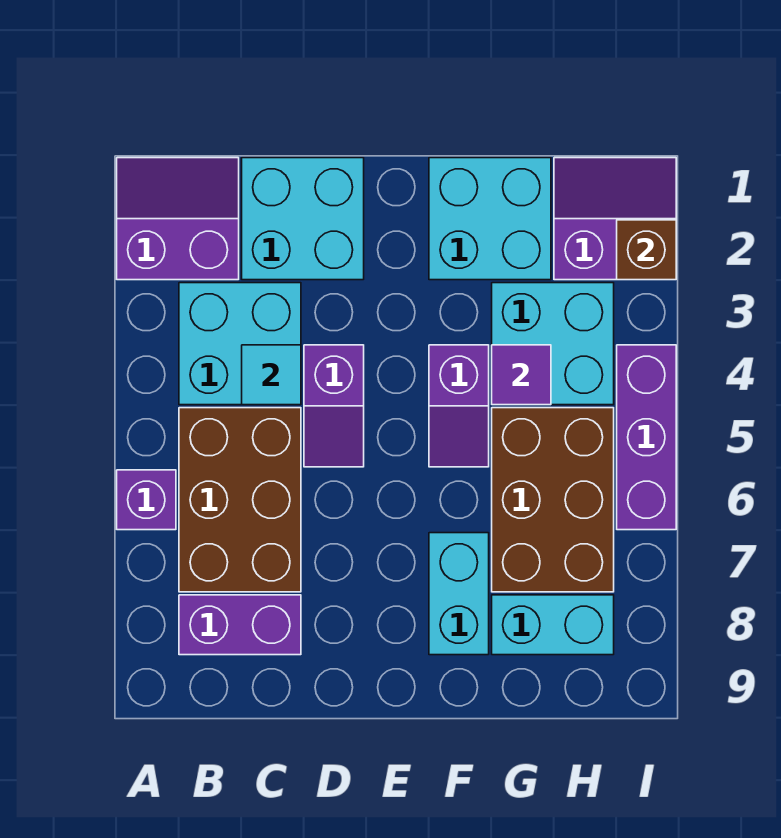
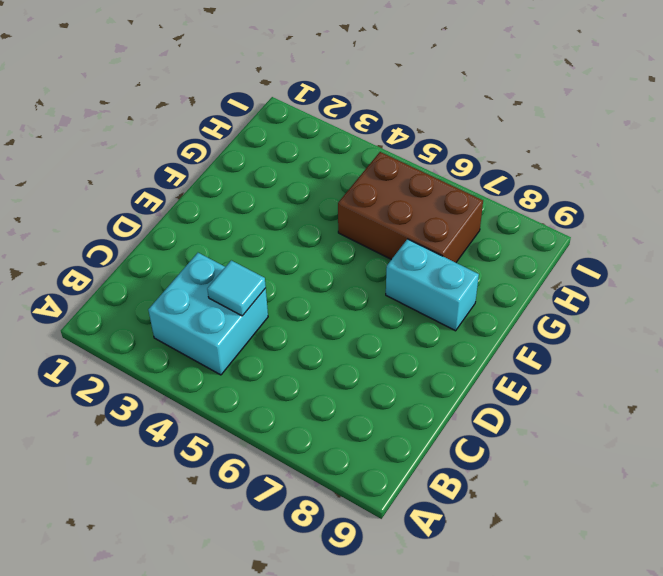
none -> purple slope A1:B2 level 1 top 2
none -> purple brick A6 level 1
none -> brown brick B5:C7 level 1

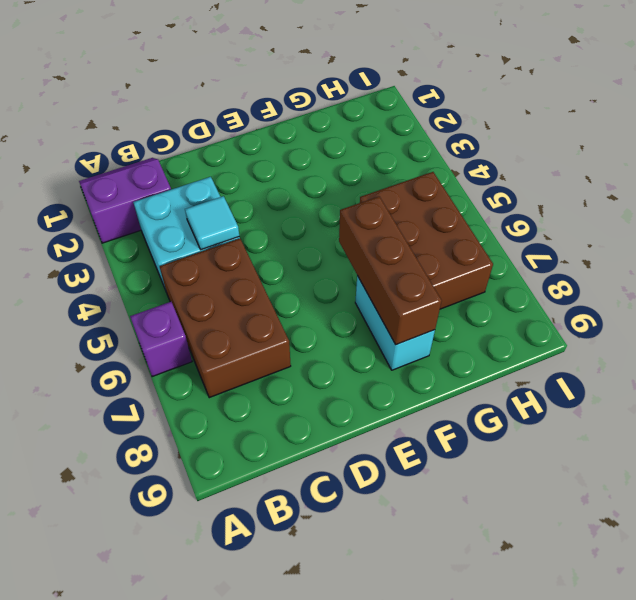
brown brick F6:F8 level 2 -> none
none -> purple brick B8:C8 level 1
none -> cyan brick C1:D2 level 1
none -> purple slope D4:D5 level 1 top 4

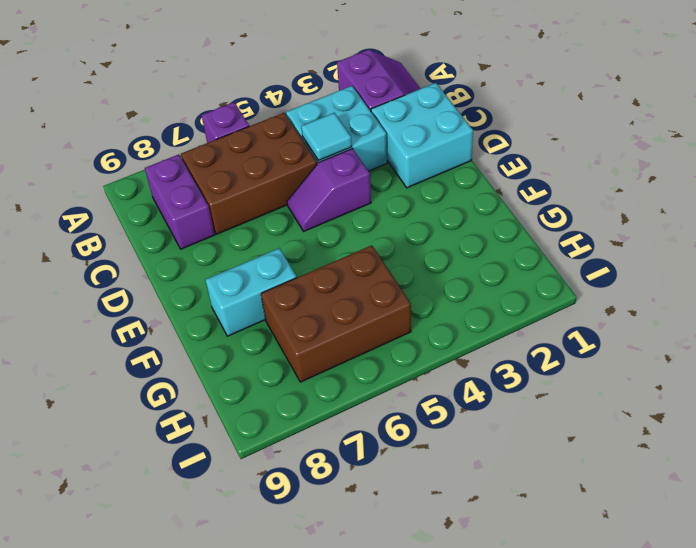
none -> cyan brick F1:G2 level 1
none -> purple slope F4:F5 level 1 top 4
none -> cyan brick G3:H4 level 1

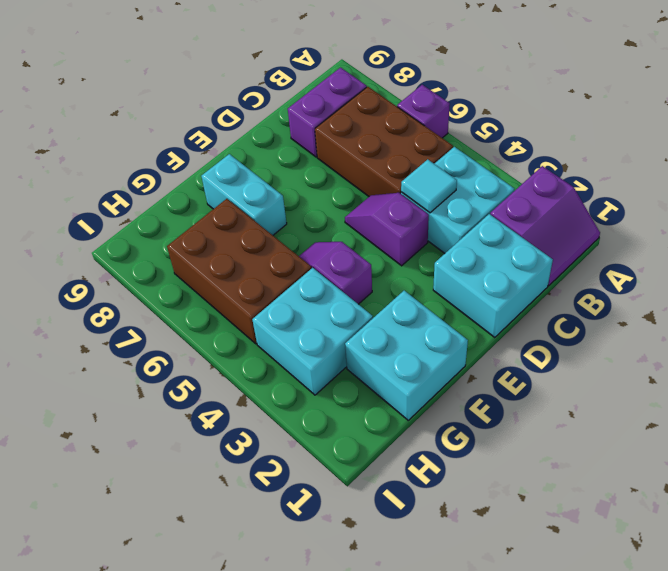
none -> cyan brick G8:H8 level 1
none -> purple slope H1:I2 level 1 top 2
none -> purple brick I4:I6 level 1

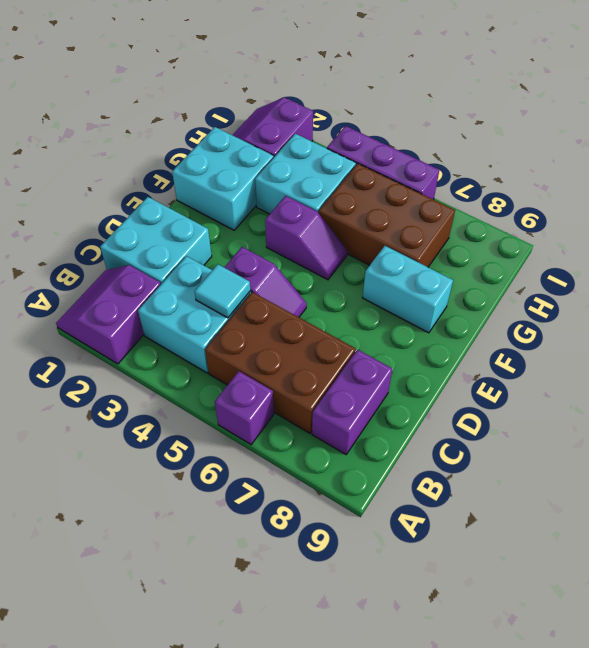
none -> cyan brick G8:H8 level 1
none -> purple tile G4 level 2
none -> brown brick I2 level 2

